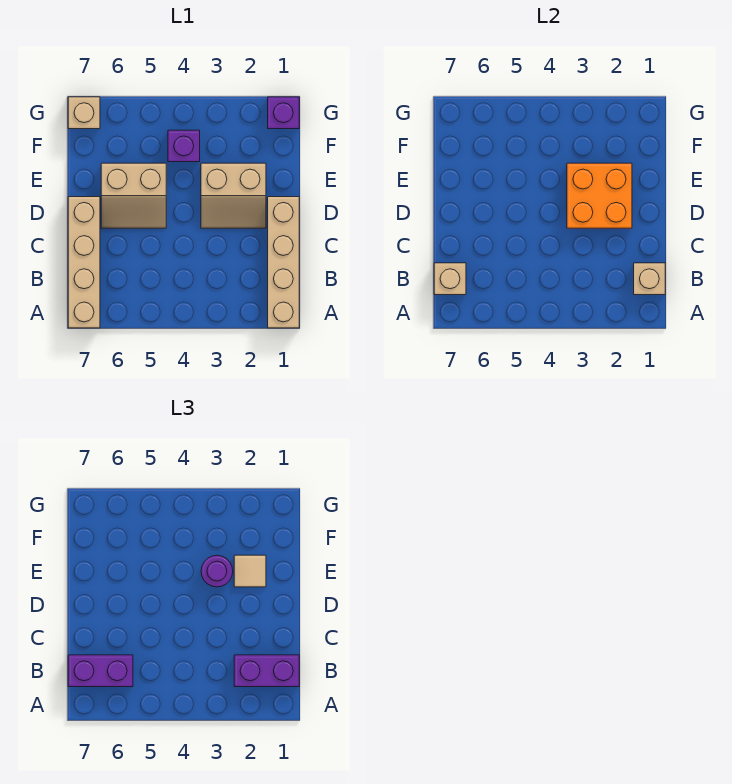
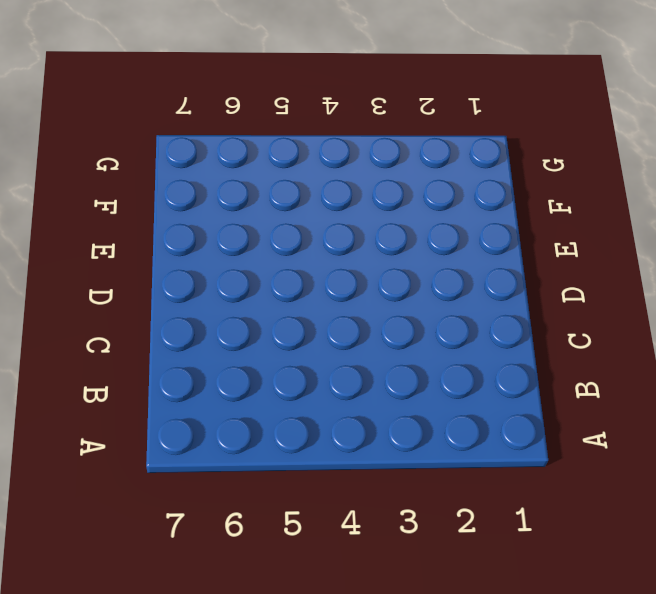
none -> tan brick A1:D1 level 1
none -> tan brick A7:D7 level 1
none -> tan slope D2:E3 level 1 top E

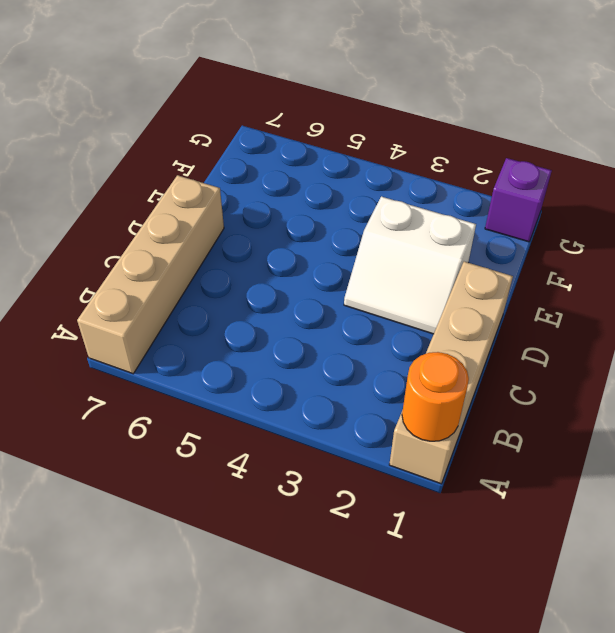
orange round brick A1 level 2 -> none
white slope D2:E3 level 1 top E -> tan slope D2:E3 level 1 top E
none -> tan slope D5:E6 level 1 top E
none -> purple brick F4 level 1
none -> tan brick G7 level 1

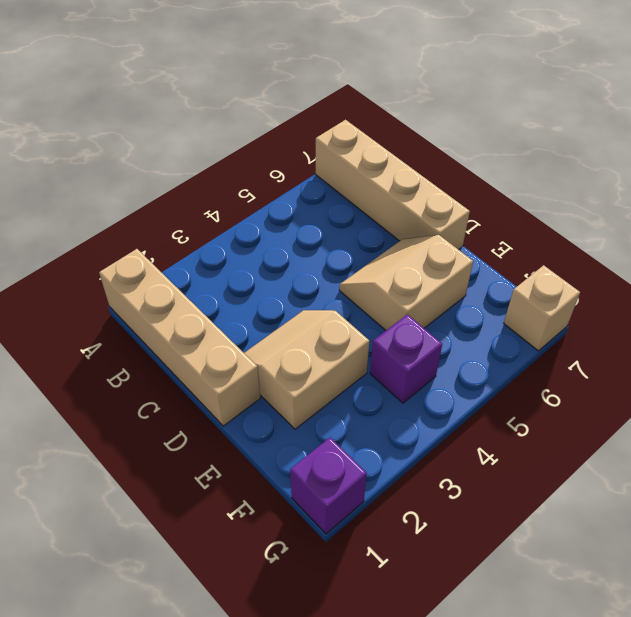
none -> tan brick B1 level 2
none -> tan brick B7 level 2
none -> orange brick D2:E3 level 2

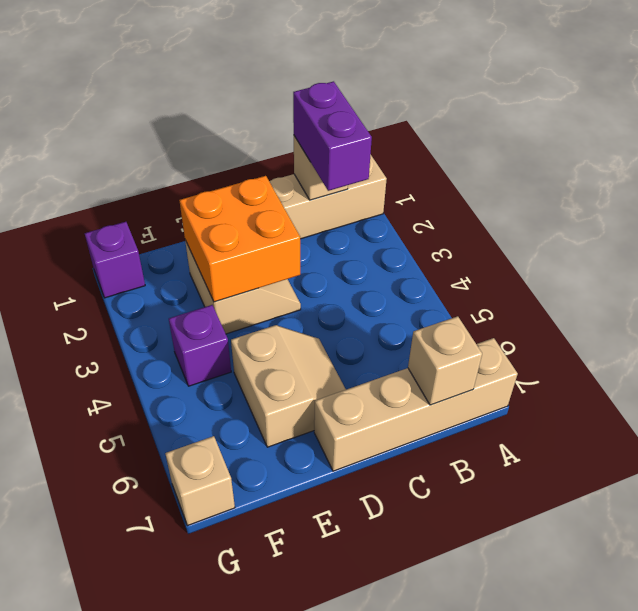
none -> purple brick B6:B7 level 3
none -> tan tile E2 level 3
none -> purple round brick E3 level 3

